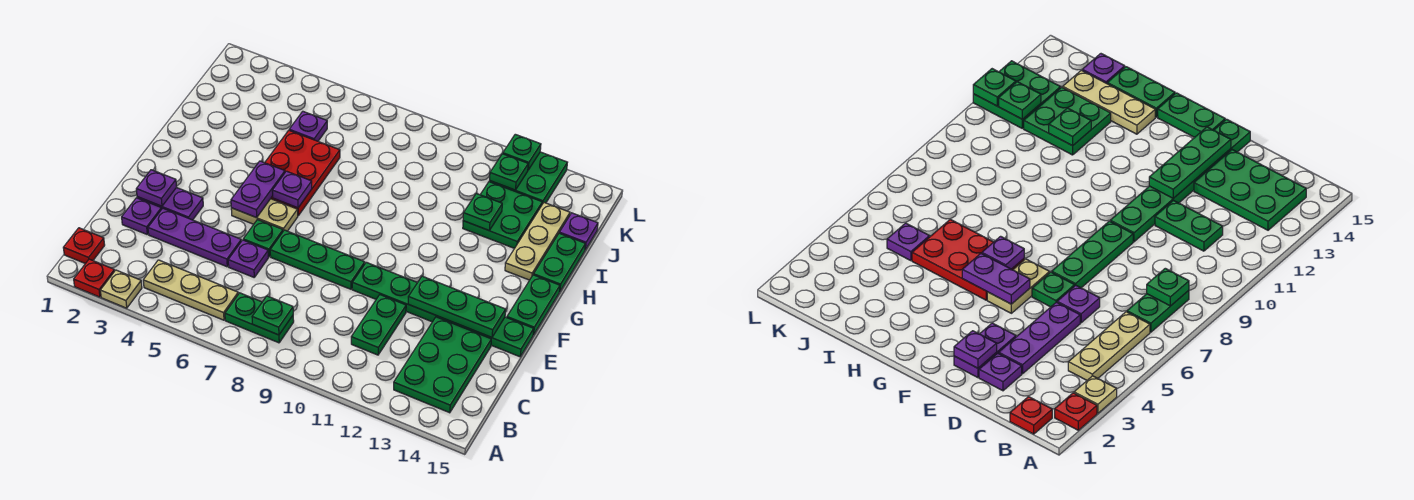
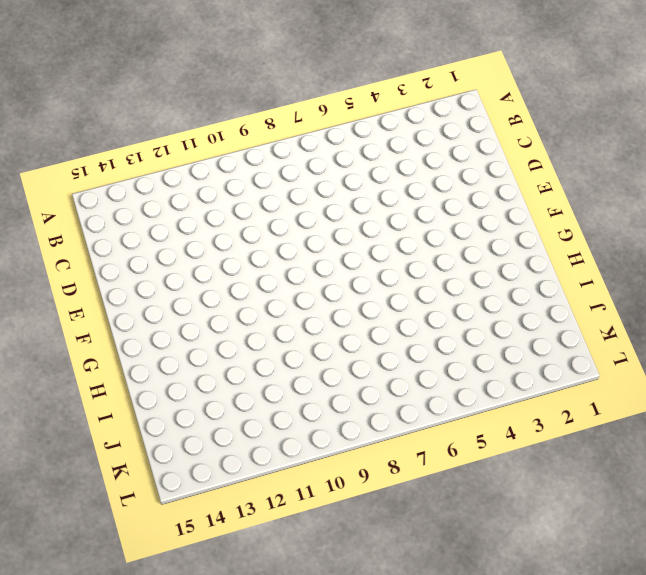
none -> red plate A2 level 1
none -> tan plate A3 level 1
none -> red plate B1 level 1
none -> tan plate B4:B6 level 1

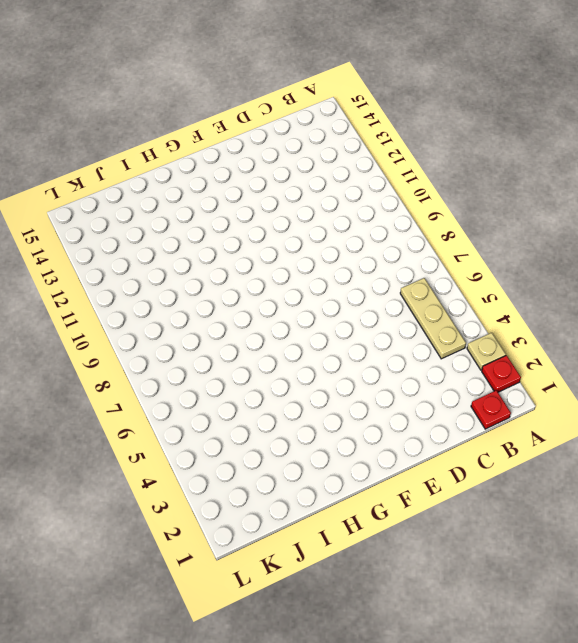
none -> green plate B7:B8 level 1
none -> green plate B13:D14 level 1
none -> green plate C11:D11 level 1
none -> purple plate D2 level 1

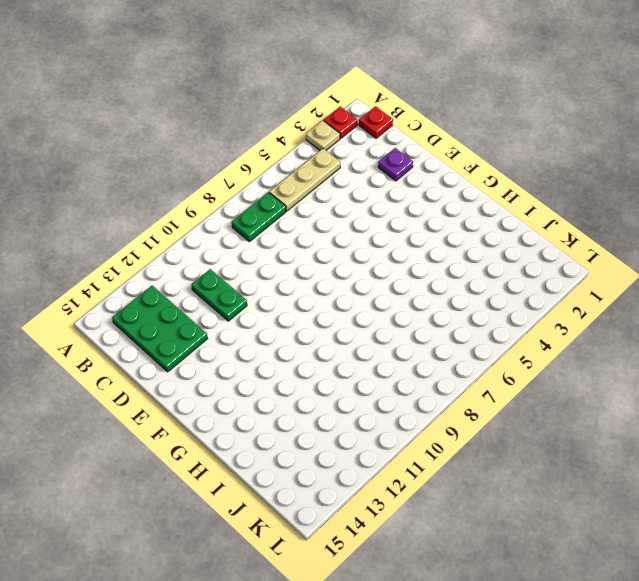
none -> purple plate D3:D5 level 1
none -> purple plate D6 level 1
none -> purple plate E2:E3 level 1
none -> green plate E6 level 1

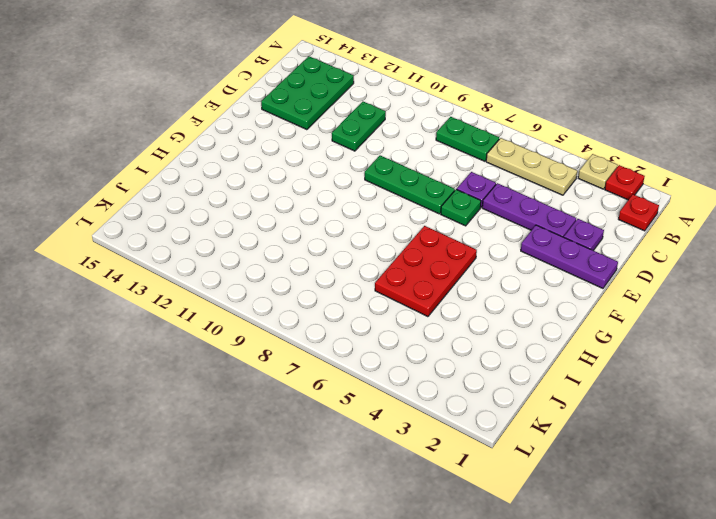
purple plate E1:E3 level 1 -> purple plate E2:E3 level 1
none -> green plate E10:E15 level 1
none -> tan plate F5:F6 level 1
none -> green plate F15:G15 level 1
none -> tan plate H14:J14 level 1

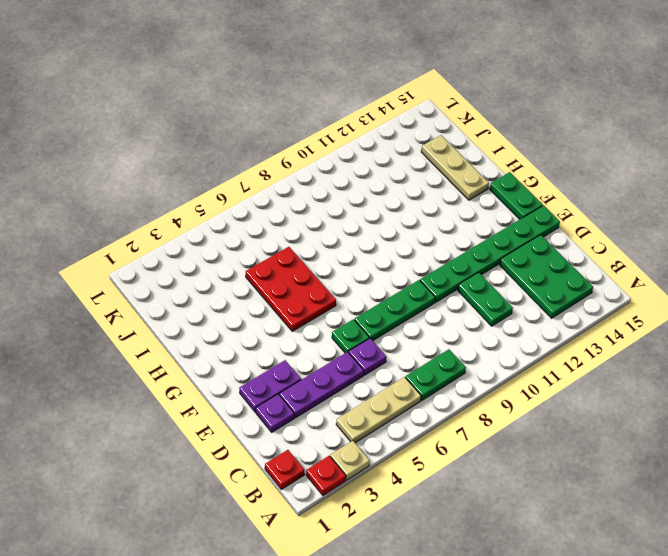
none -> tan plate F5:F6 level 1
none -> green plate H15:I15 level 1
none -> green plate I12:J13 level 1
none -> purple plate J5 level 1

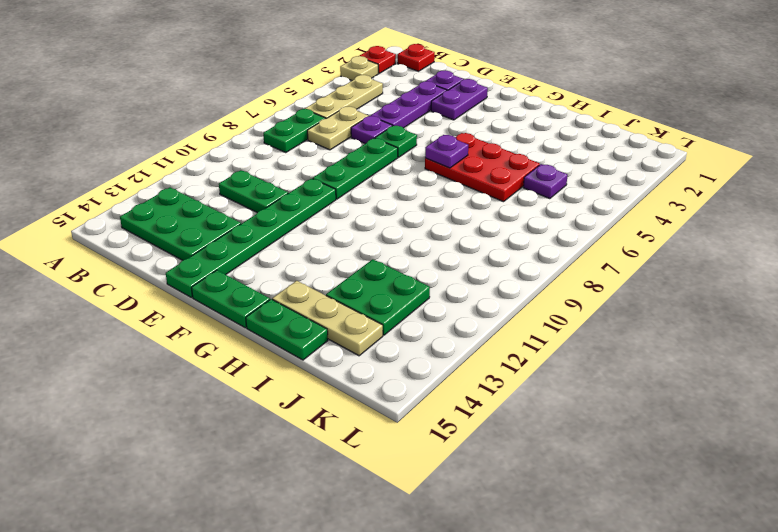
tan plate C6:C7 level 1 -> tan plate F5:F6 level 1
none -> purple plate J15 level 1
none -> green plate K12:L13 level 1
none -> green plate B8 level 2
none -> purple plate E2 level 2

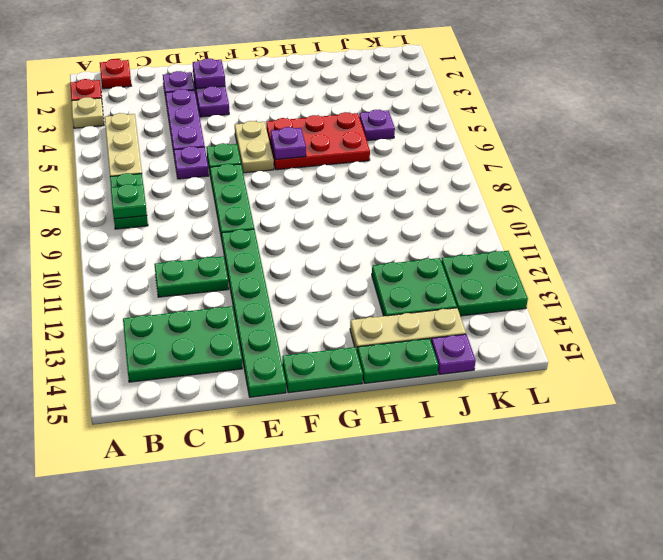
none -> green plate E12:E14 level 2
none -> purple plate F5:G5 level 2
none -> green plate I12 level 2
none -> green plate K12 level 2

